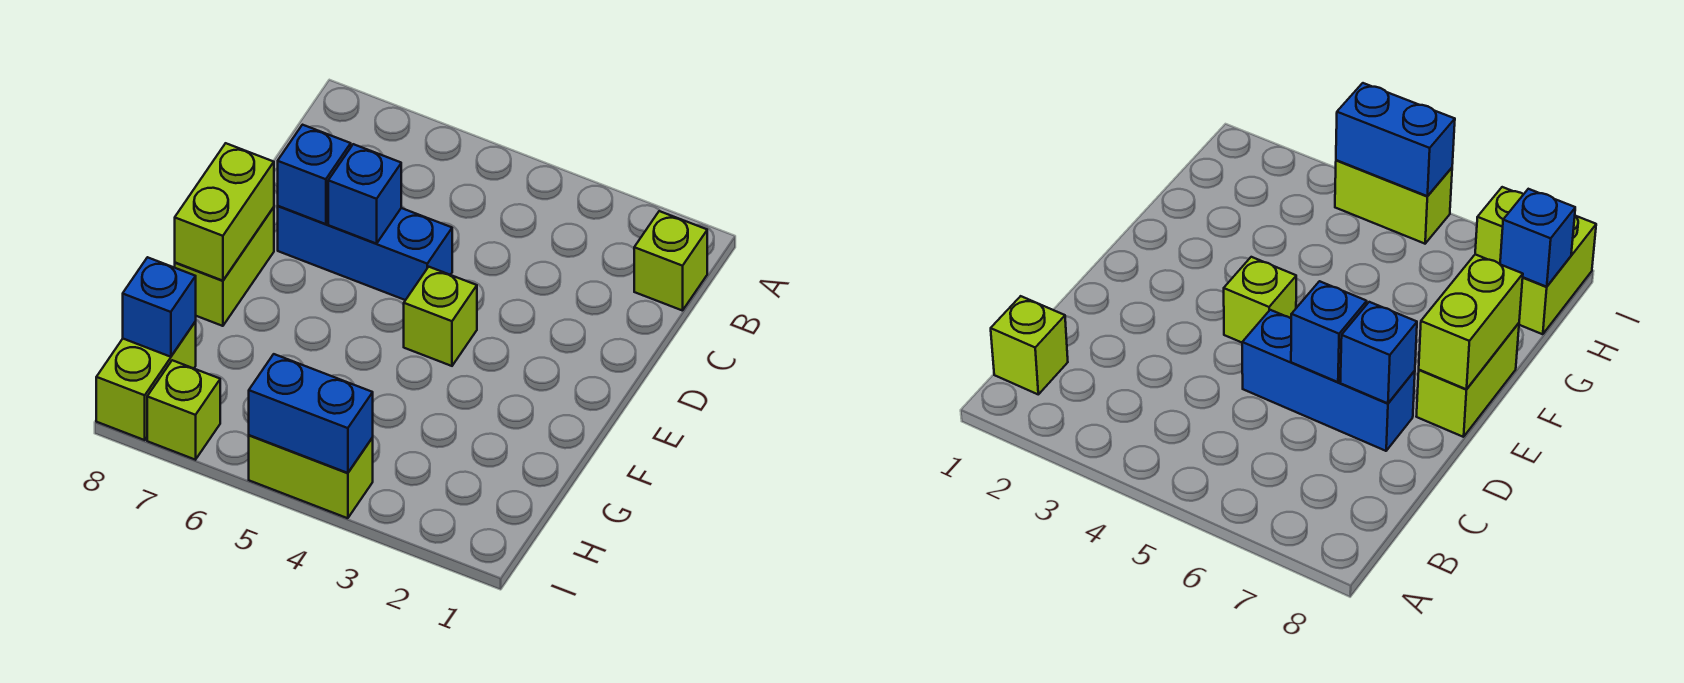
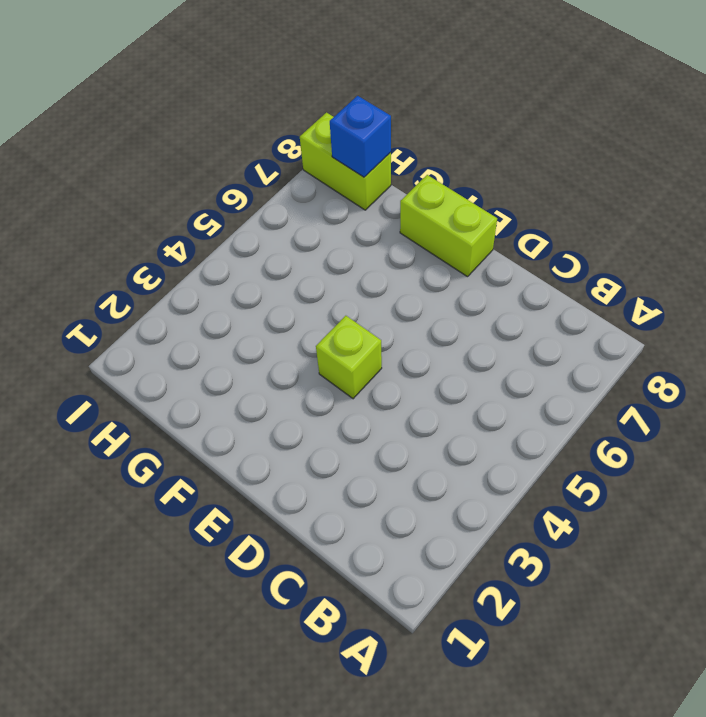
none -> lime brick B1 level 1
none -> blue brick D5:D7 level 1
none -> lime brick I4:I5 level 1

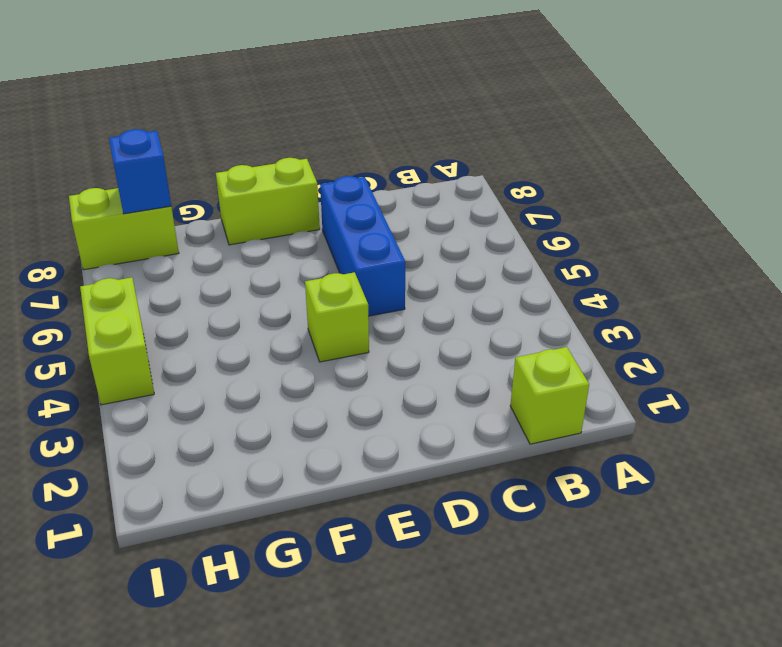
none -> lime brick I7 level 1
none -> blue brick D6 level 2
none -> blue brick D7 level 2

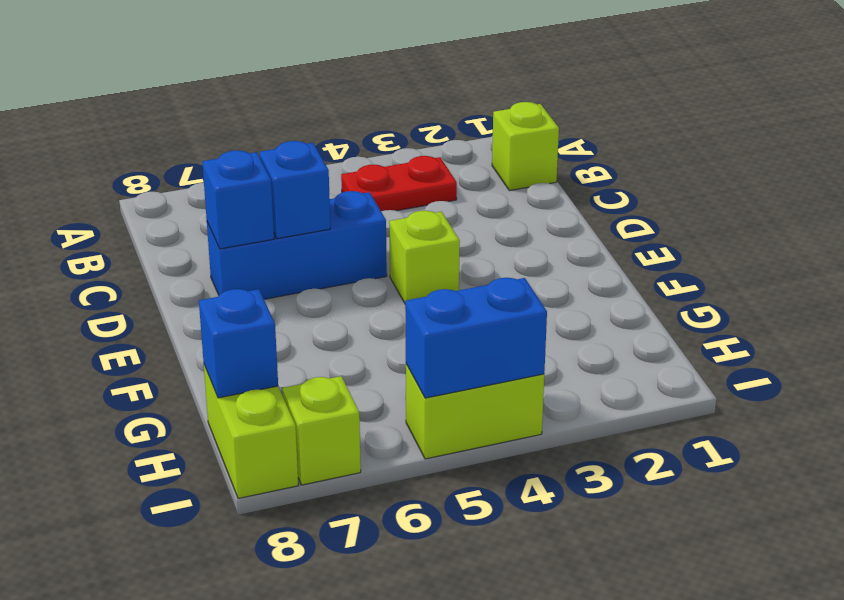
red plate B3:B4 level 1 -> none
none -> lime brick E8:F8 level 1
none -> lime brick E8:F8 level 2

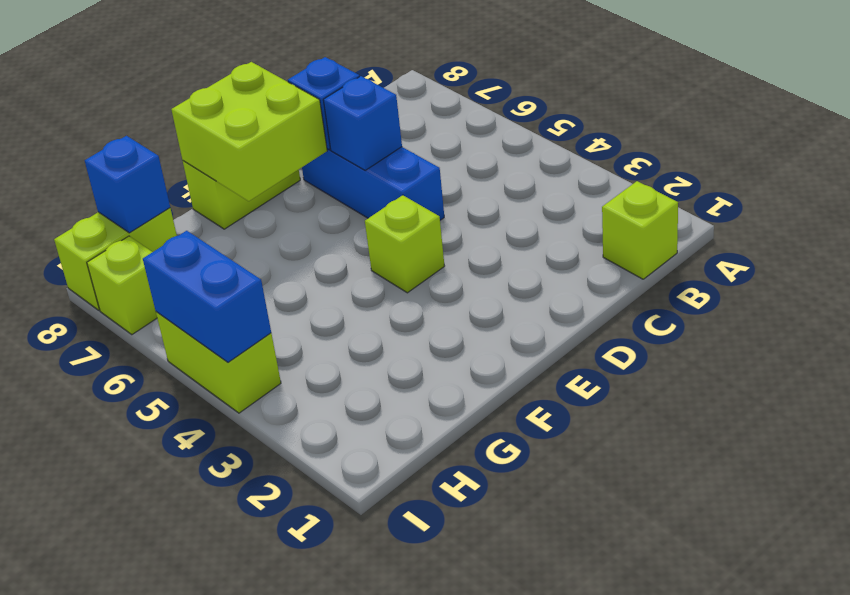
lime brick E7:F8 level 2 -> lime brick E8:F8 level 2

